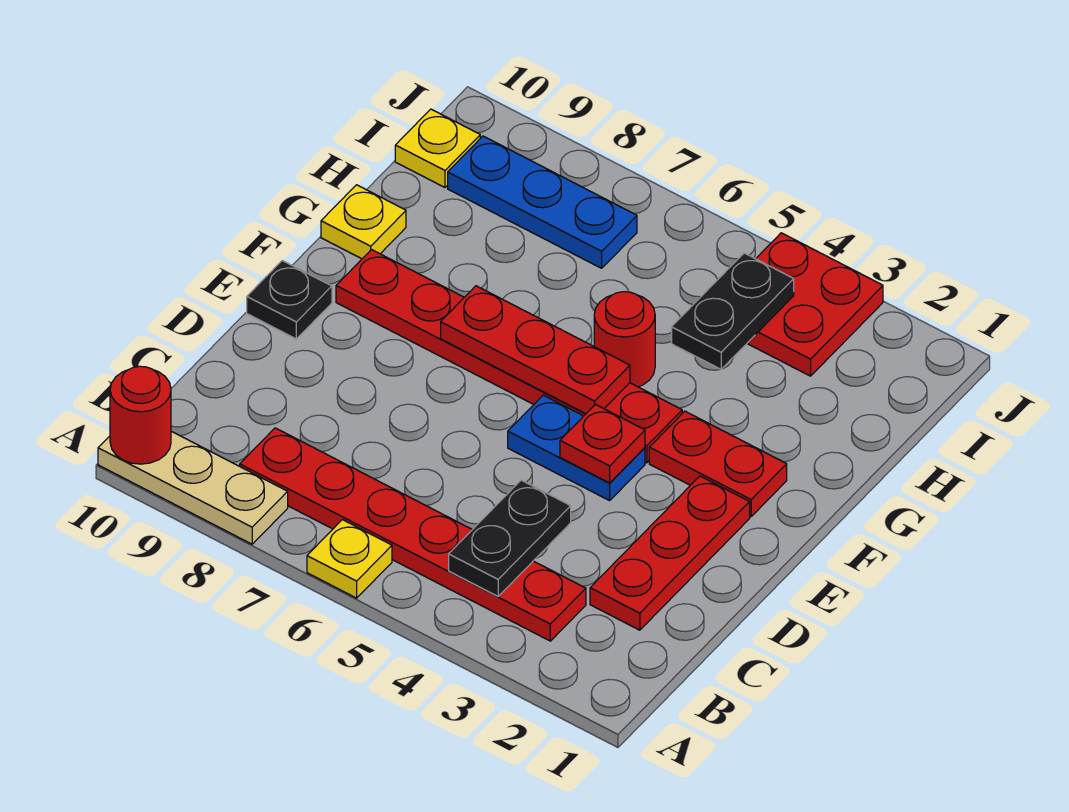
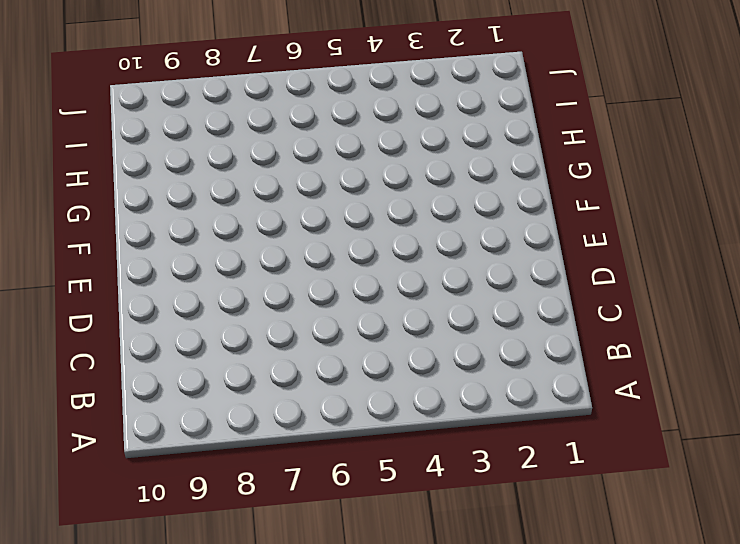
none -> yellow plate A6 level 1
none -> tan plate A8:A10 level 1
none -> red plate B3:B8 level 1

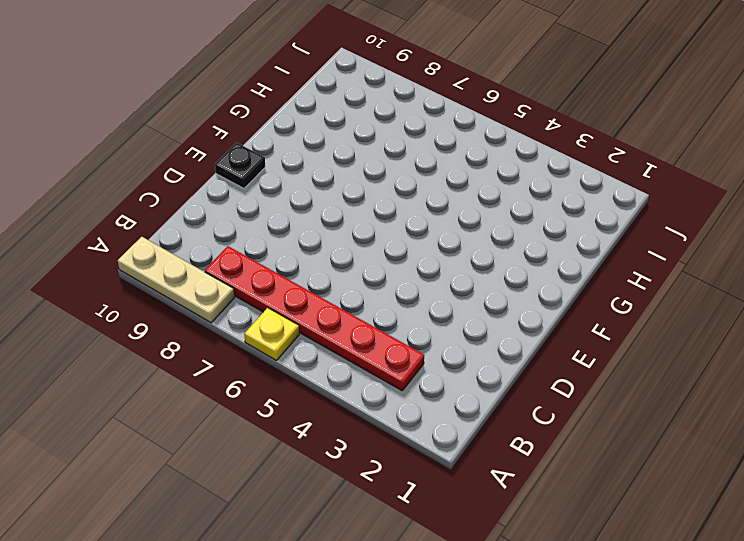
none -> red plate C2:E2 level 1
none -> blue plate E4:E5 level 1
none -> red plate F2:F3 level 1

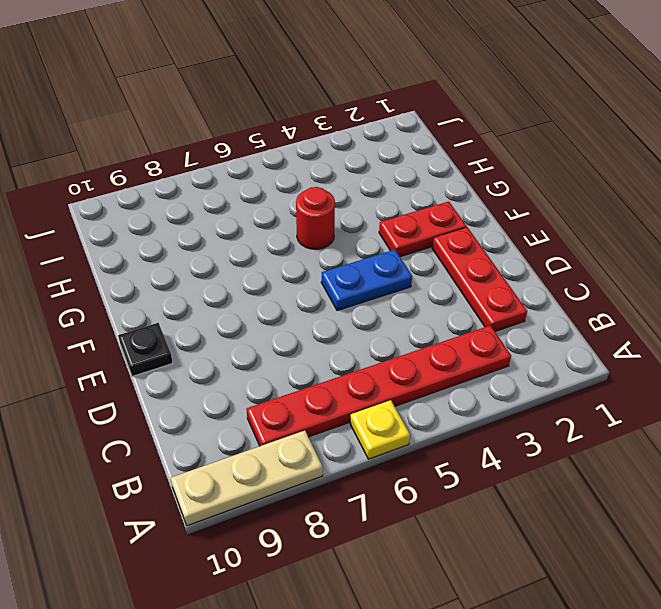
none -> red plate F4:F9 level 1
none -> yellow plate G10 level 1
none -> red plate I3:J4 level 1

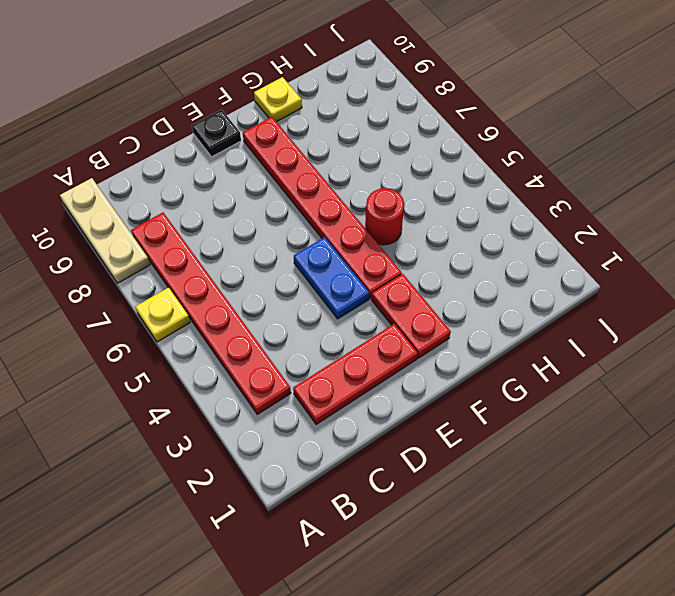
none -> red plate I3:J4 level 1
none -> blue plate I7:I9 level 1
none -> yellow plate I10 level 1

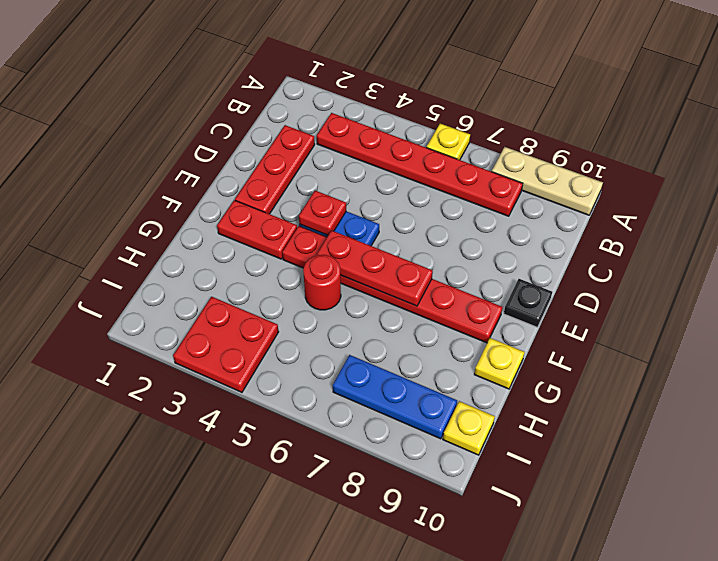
none -> red round brick A10 level 2
none -> black plate B4:C4 level 2
none -> black plate H4:I4 level 2

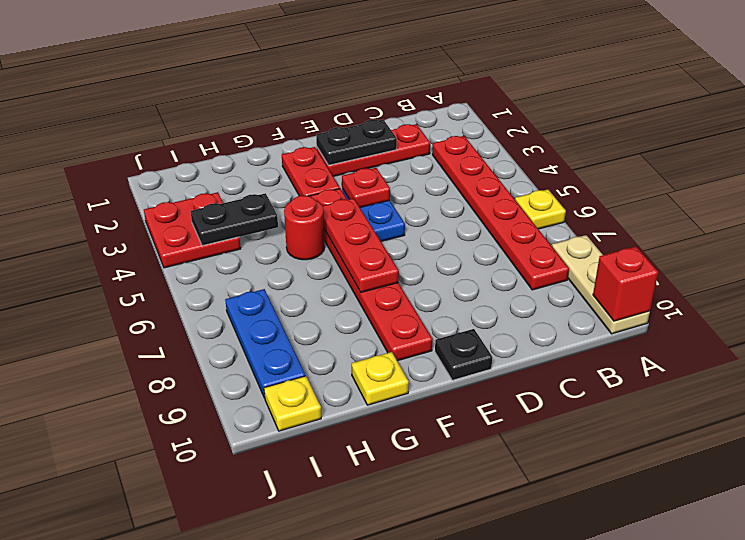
red brick A10 level 2 -> red round brick A10 level 2
black plate D2:E2 level 2 -> black plate B4:C4 level 2

